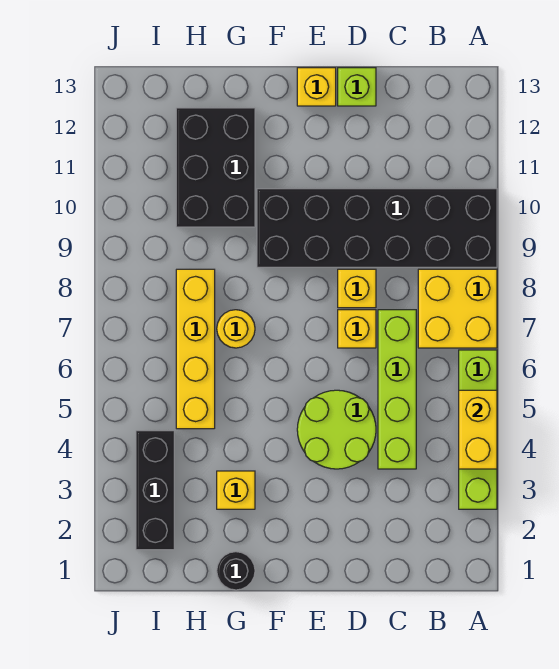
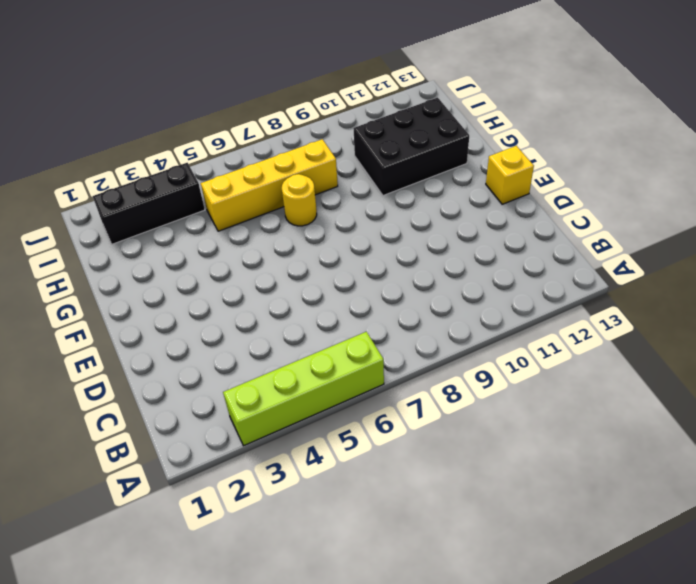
none -> yellow brick A7:B8 level 1
none -> black brick A9:F10 level 1
none -> lime brick C4:C7 level 1

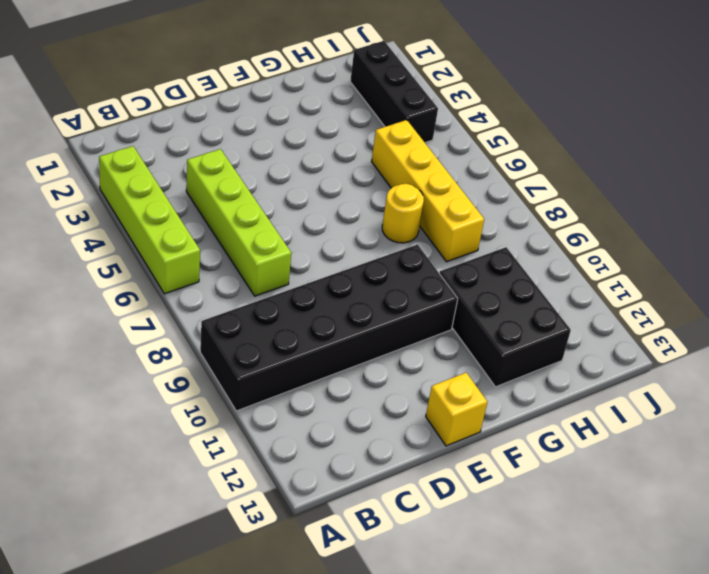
none -> yellow brick A7:B8 level 1
none -> lime round brick D4:E5 level 1
none -> yellow brick D7 level 1

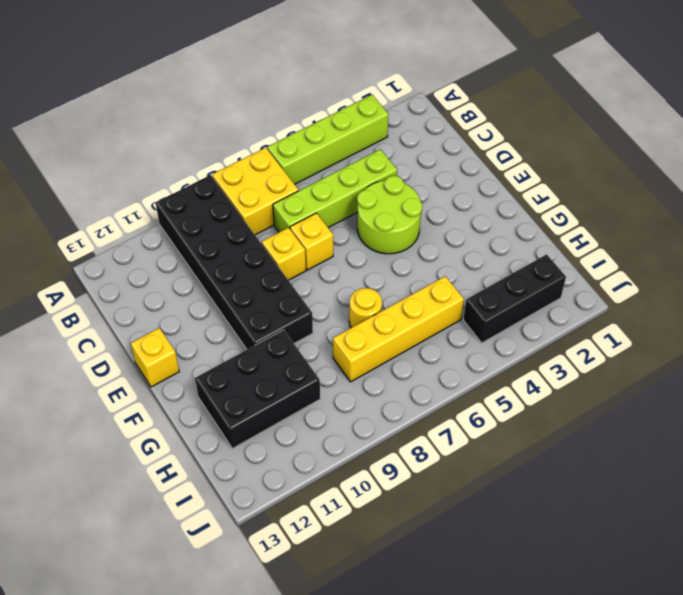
none -> lime brick D13 level 1
none -> black round brick G1 level 1
none -> yellow brick G3 level 1

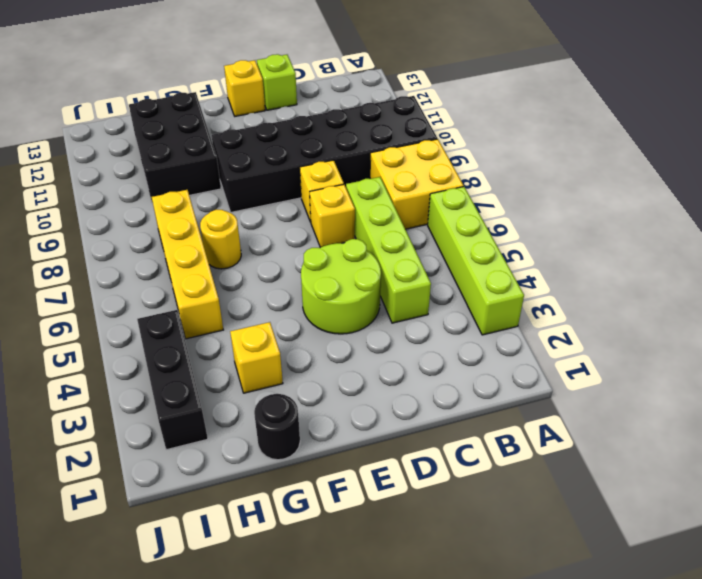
none -> yellow brick A4:A5 level 2

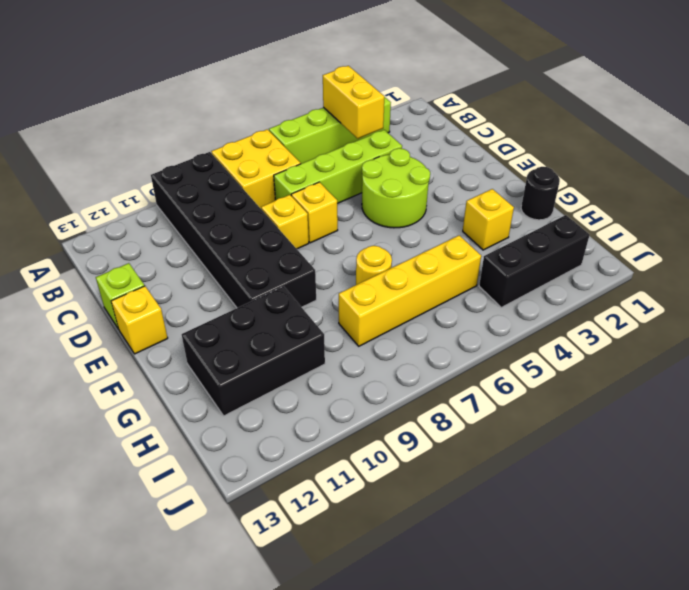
yellow brick A4:B4 level 2 -> yellow brick A4:A5 level 2

